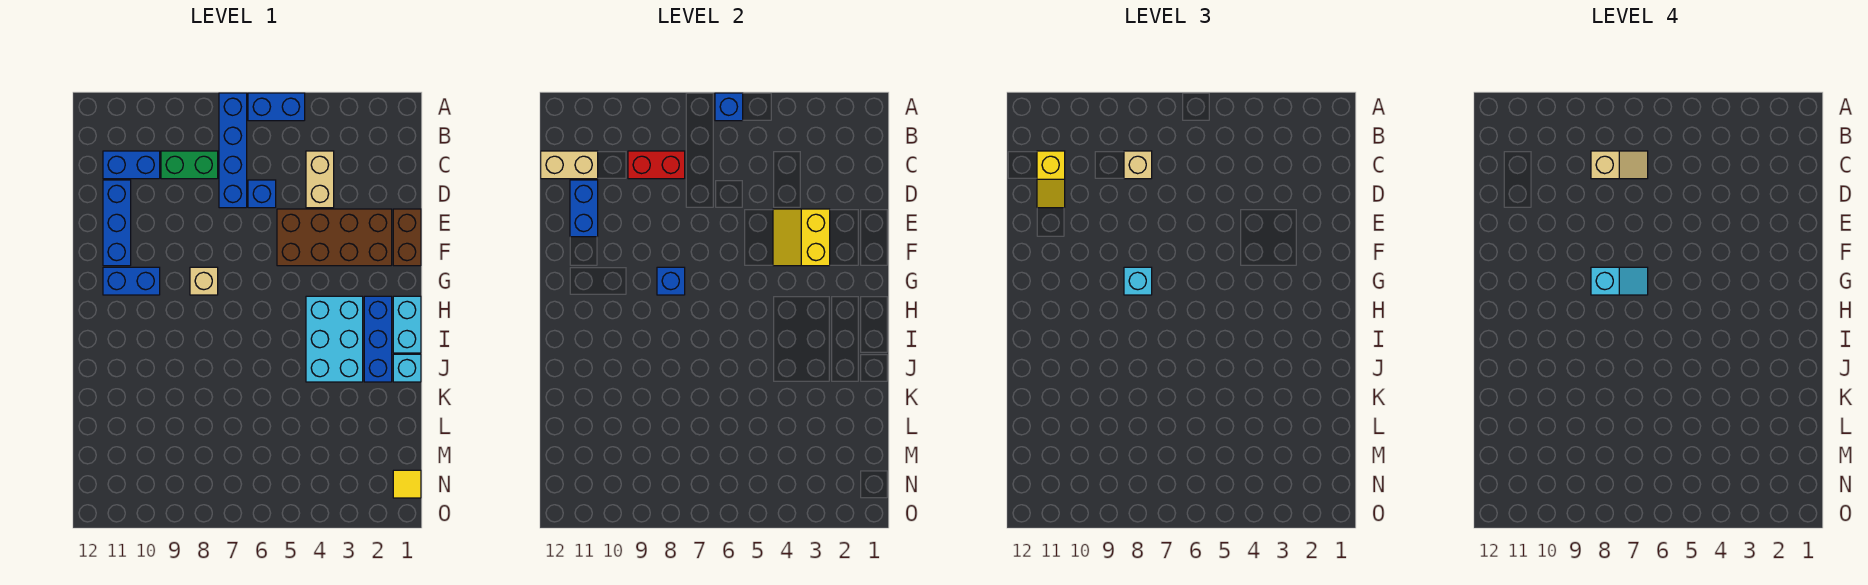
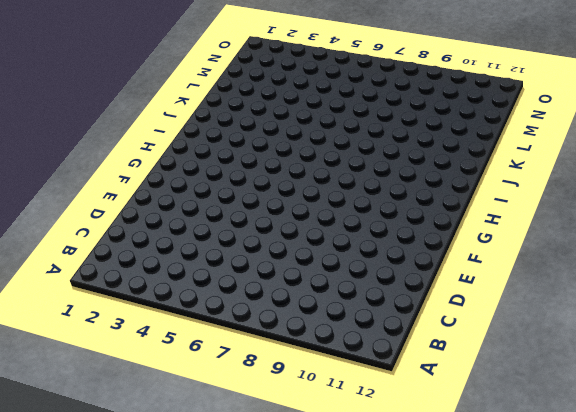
none -> blue brick A5:A6 level 1
none -> blue brick A7:D7 level 1
none -> tan brick C4:D4 level 1

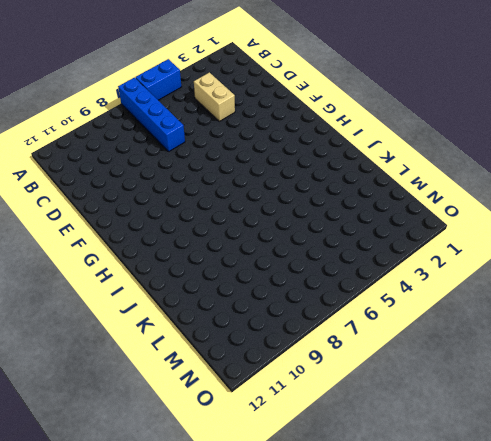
none -> green brick C8:C9 level 1
none -> blue brick C10:C11 level 1
none -> blue brick D6 level 1

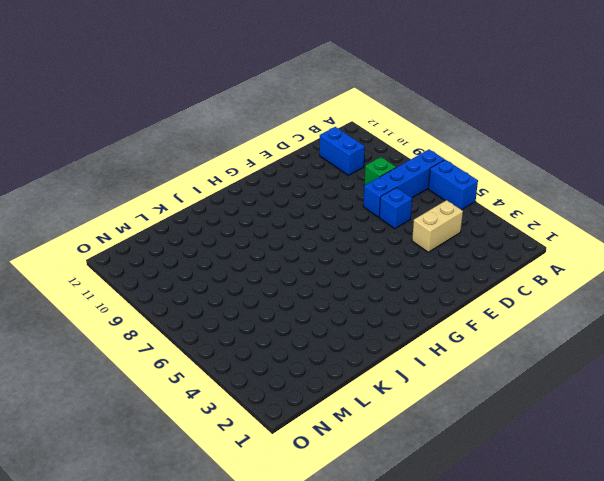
green brick C8 level 1 -> green brick C8:C9 level 1
none -> blue brick D11:F11 level 1
none -> brown brick E1:F1 level 1
none -> brown brick E2:F5 level 1

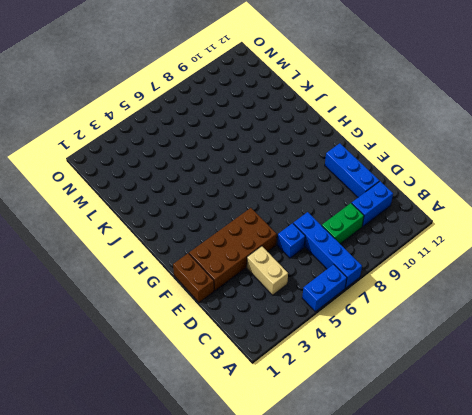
none -> tan brick G8 level 1
none -> blue brick G10:G11 level 1
none -> cyan brick H1:I1 level 1

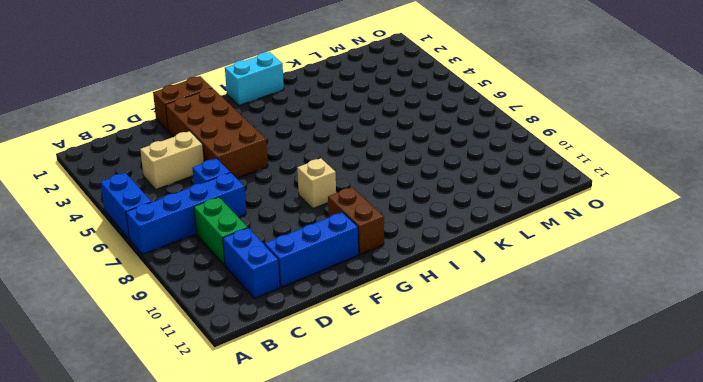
brown brick G10:G11 level 1 -> blue brick G10:G11 level 1
none -> blue brick H2:J2 level 1
none -> cyan brick H3:J4 level 1
none -> cyan brick J1 level 1

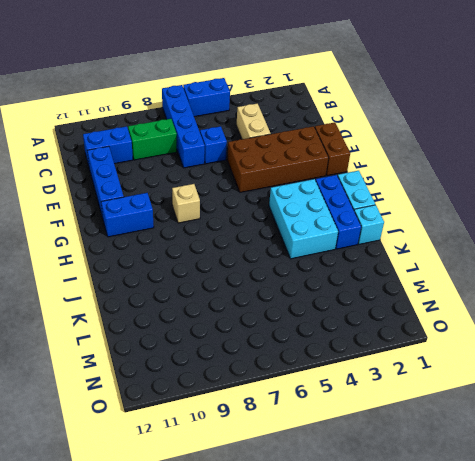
none -> yellow tile N1 level 1
none -> blue brick A6 level 2
none -> red brick C8:C9 level 2

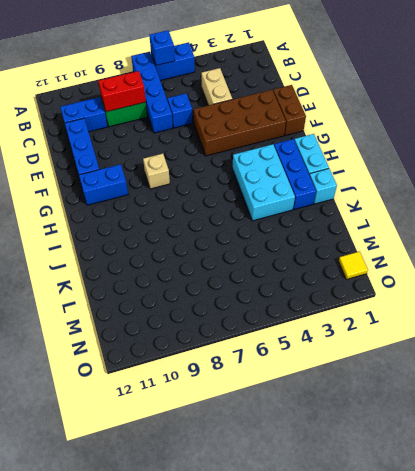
none -> tan brick C11:C12 level 2
none -> blue brick D11:E11 level 2
none -> yellow slope E3:F4 level 2 top 3

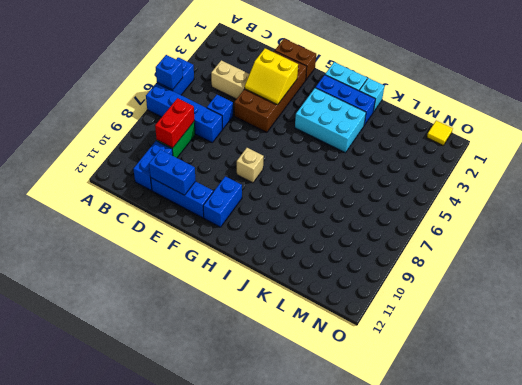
none -> tan brick C11:C12 level 2
none -> blue brick G8 level 2
none -> tan brick C8 level 3

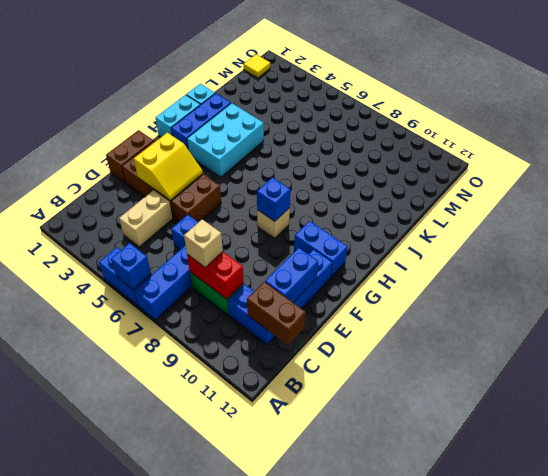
brown brick C11:C12 level 2 -> tan brick C11:C12 level 2
none -> yellow slope C11:D11 level 3 top C
none -> cyan brick G8 level 3
none -> tan slope C7:C8 level 4 top 8

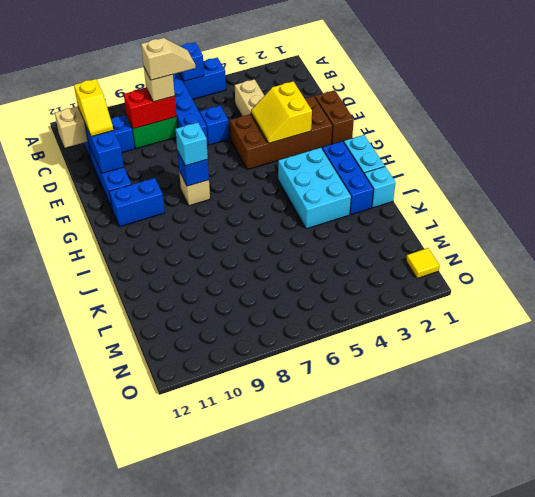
none -> cyan slope G7:G8 level 4 top 8

